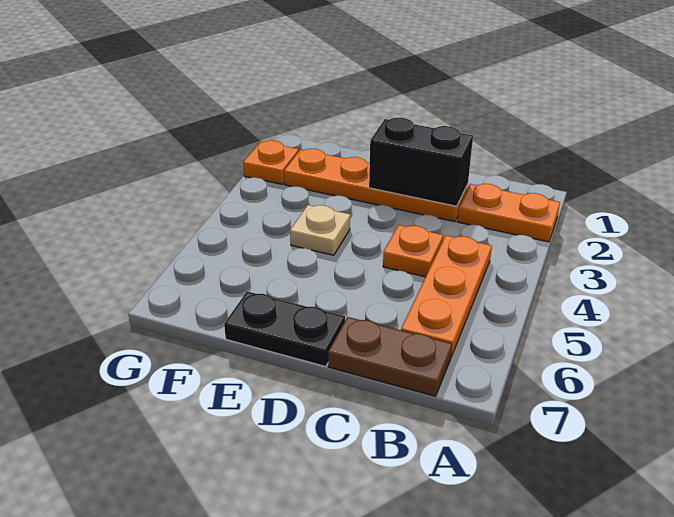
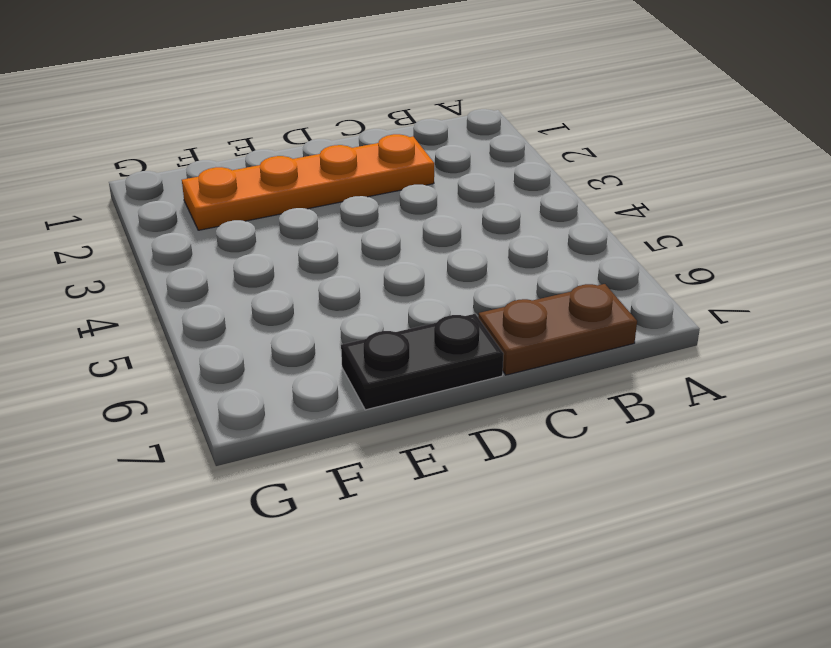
none -> orange plate A2:B2 level 1
none -> orange plate B4:B6 level 1

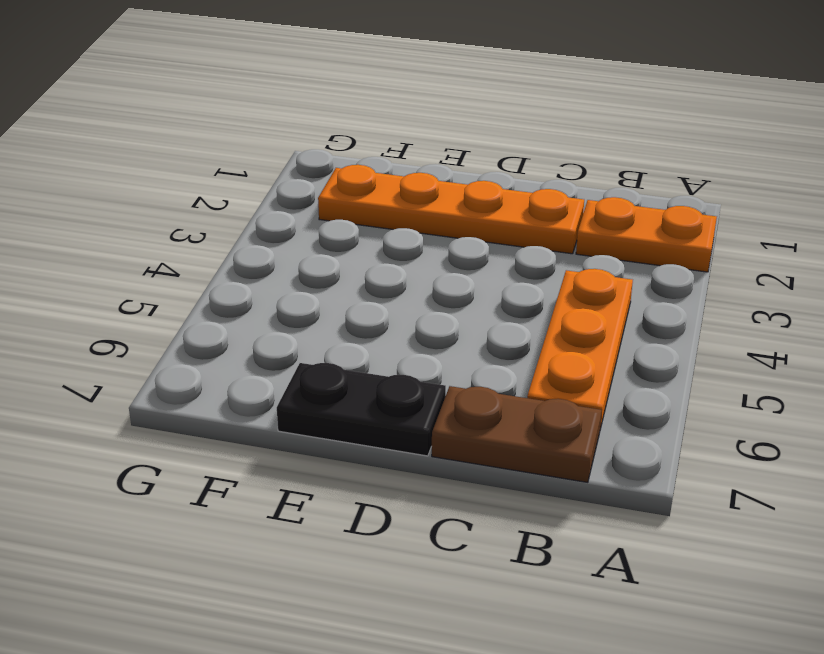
none -> orange plate C4 level 1
none -> tan plate E4 level 1

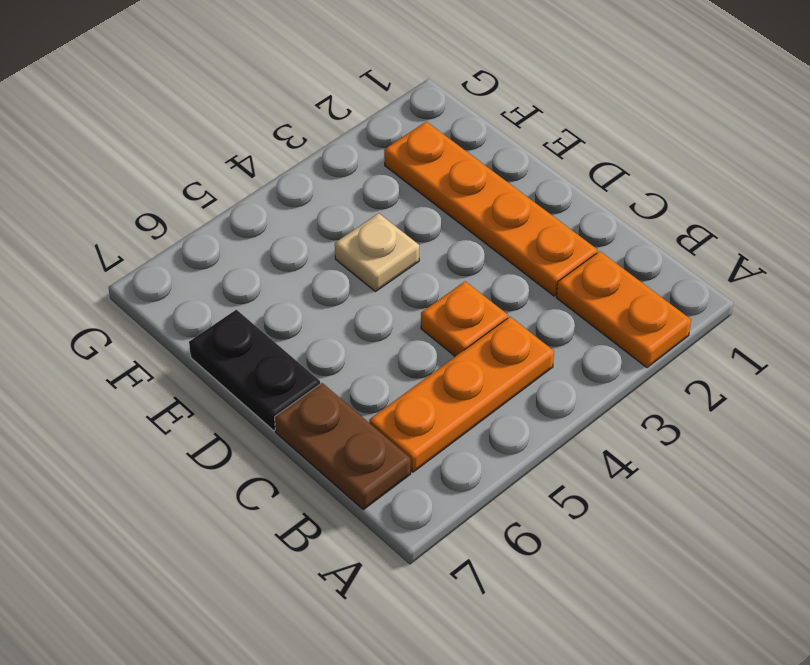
none -> orange plate G2 level 1
none -> black brick C2:D2 level 2

